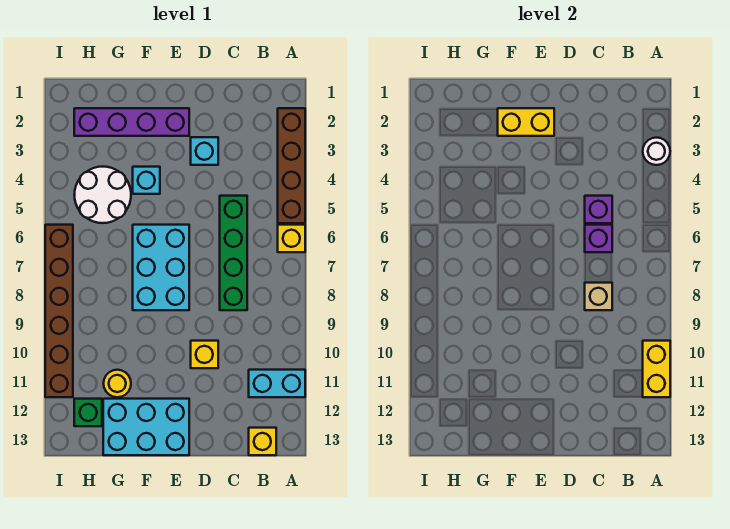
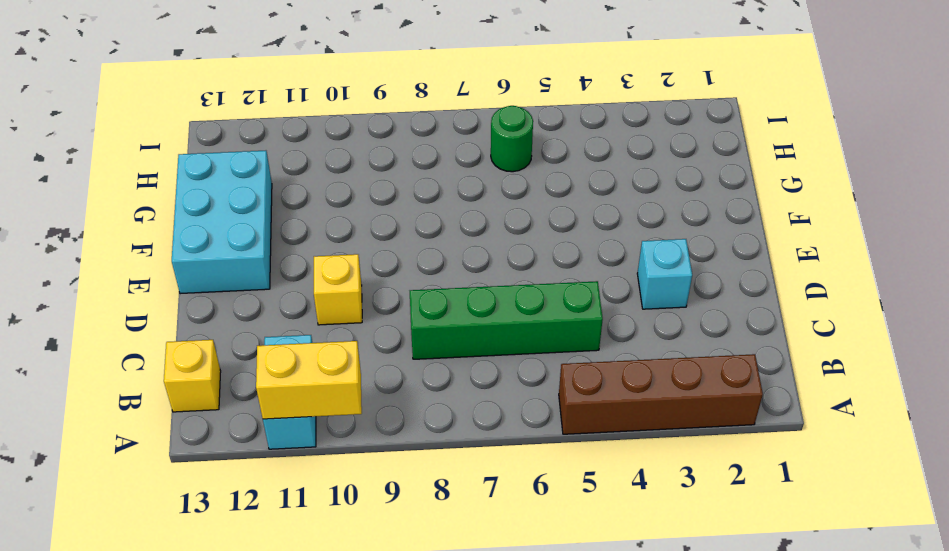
green round brick H6 level 1 -> none
none -> yellow brick A6 level 1
none -> purple brick E2:H2 level 1
none -> cyan brick E6:F8 level 1

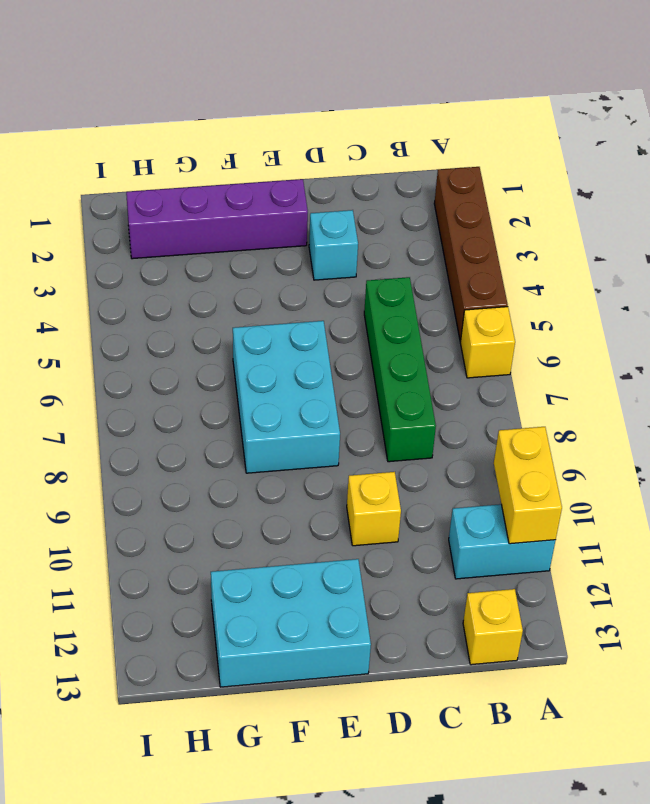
none -> cyan brick F4 level 1
none -> white round brick G4:H5 level 1
none -> yellow round brick G11 level 1

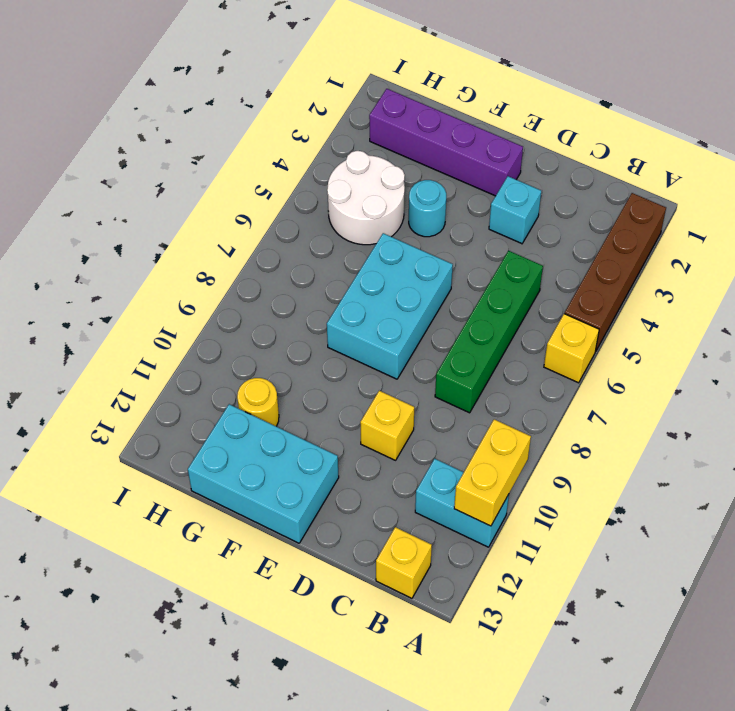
cyan round brick F4 level 1 -> cyan brick F4 level 1
none -> green brick H12 level 1
none -> brown brick I6:I11 level 1
none -> white round brick A3 level 2

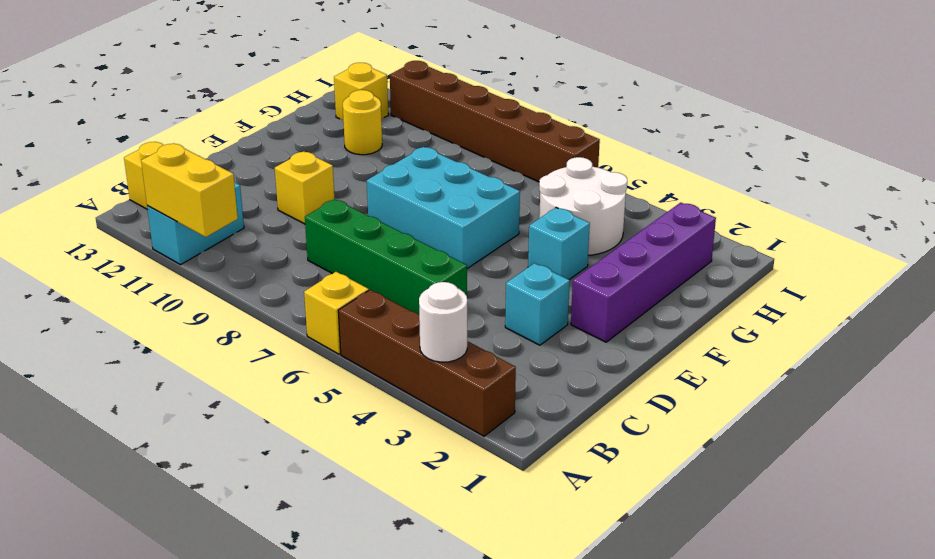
yellow brick H12 level 1 -> green brick H12 level 1
none -> cyan brick E12:G13 level 1
none -> purple brick C5 level 2
none -> purple brick C6 level 2

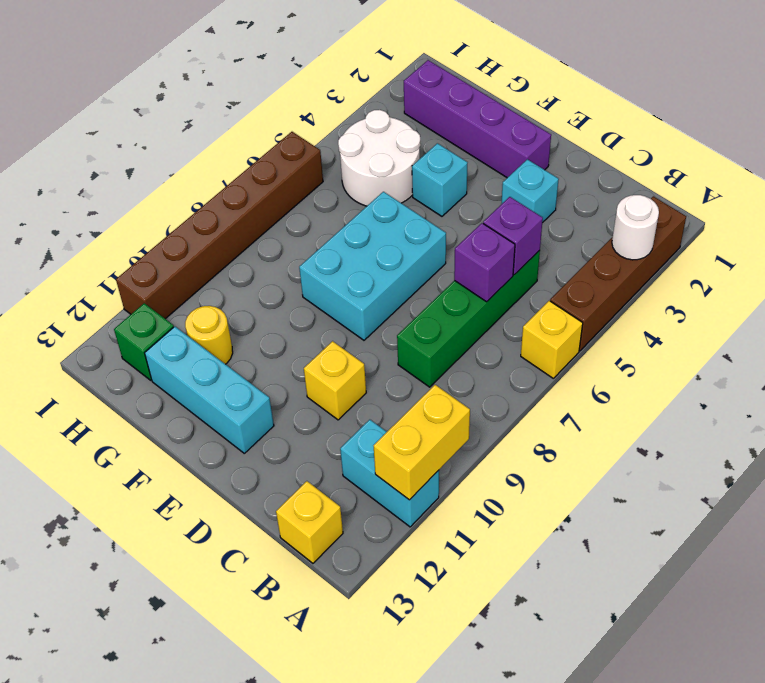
cyan brick E12:G12 level 1 -> cyan brick E12:G13 level 1
none -> tan brick C8 level 2
none -> yellow brick E2:F2 level 2

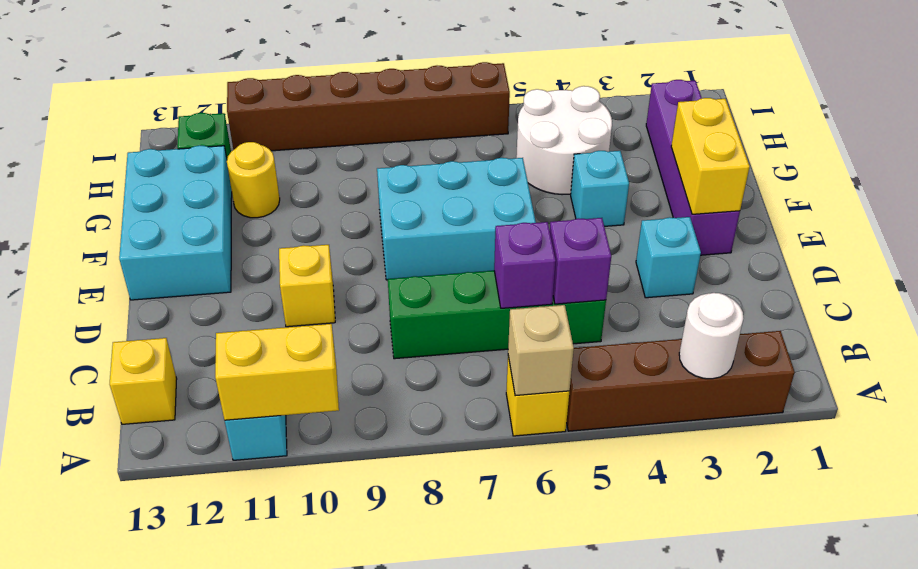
tan brick A6 level 2 -> tan brick C8 level 2

